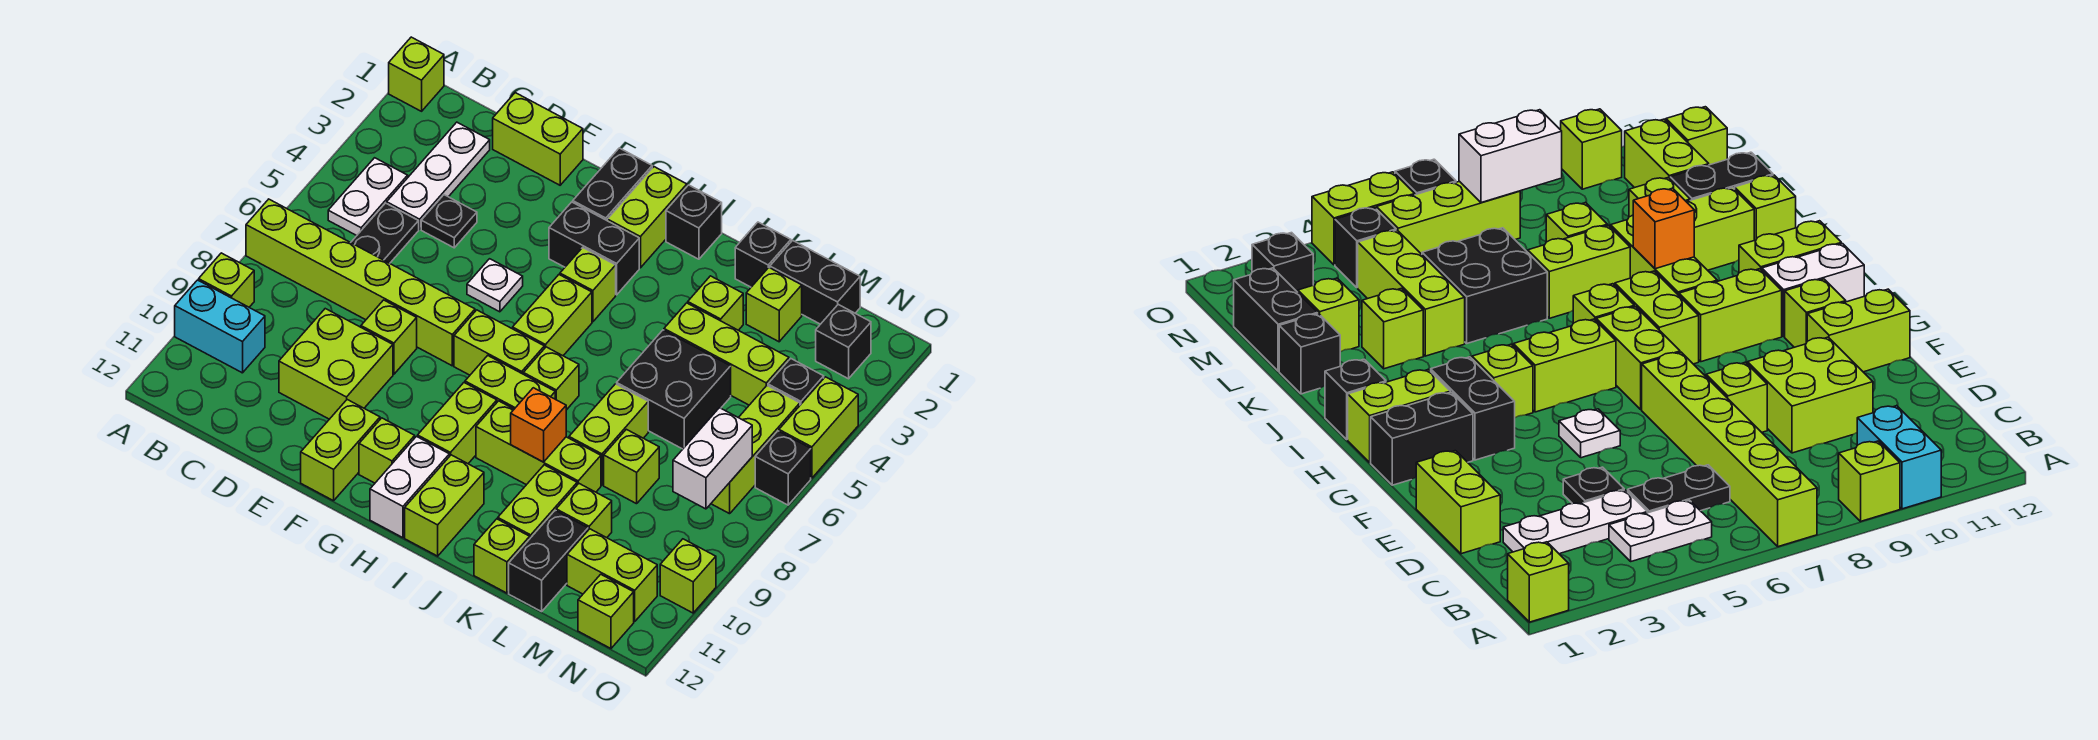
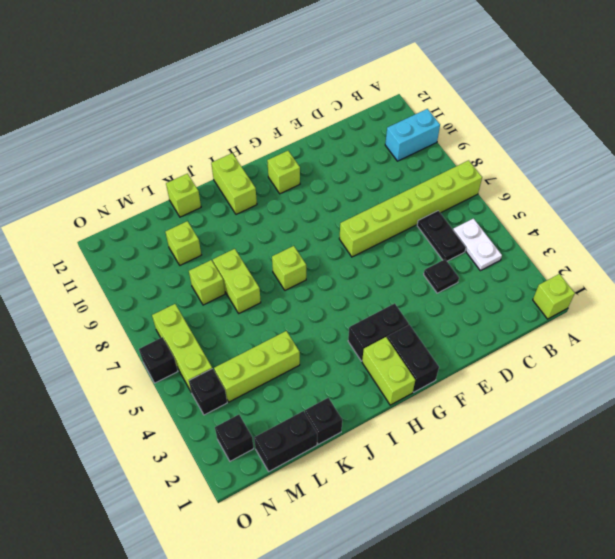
none -> lime brick A9 level 1
none -> white plate C2:C4 level 1
none -> lime brick D1:E1 level 1
none -> lime brick D9:E10 level 1

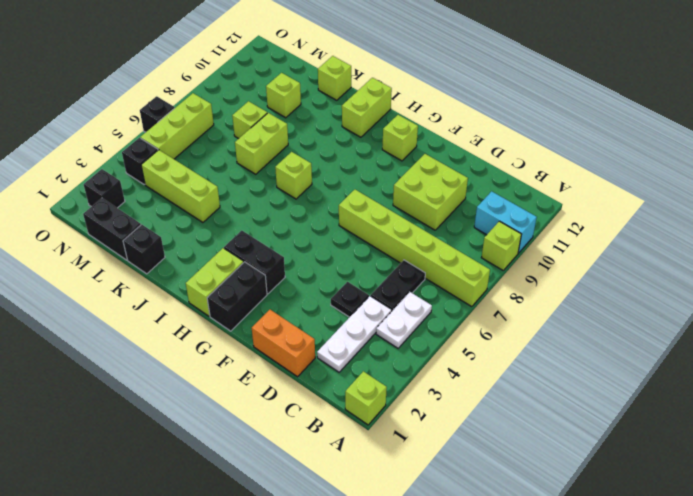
orange brick D1:E1 level 1 -> lime brick D1:E1 level 1
none -> lime brick E8 level 1
none -> white plate F5 level 1
none -> lime brick F11:F12 level 1
none -> lime brick G7:H7 level 1

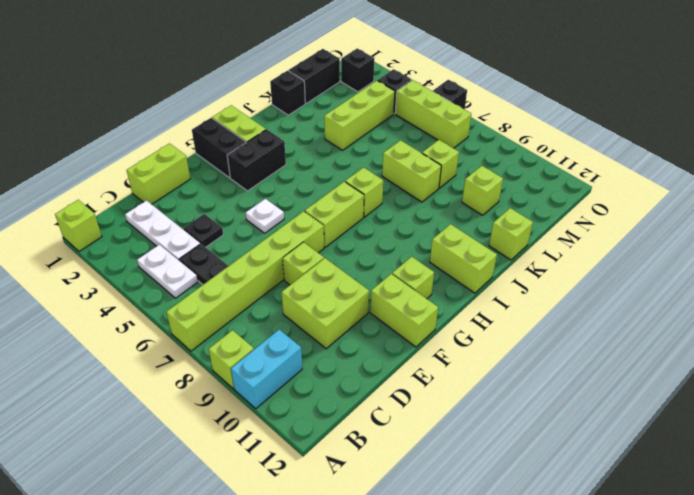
none -> lime brick H4 level 1
none -> lime brick H5:H6 level 1
none -> lime brick H8:I8 level 1
none -> lime brick H9:H10 level 1

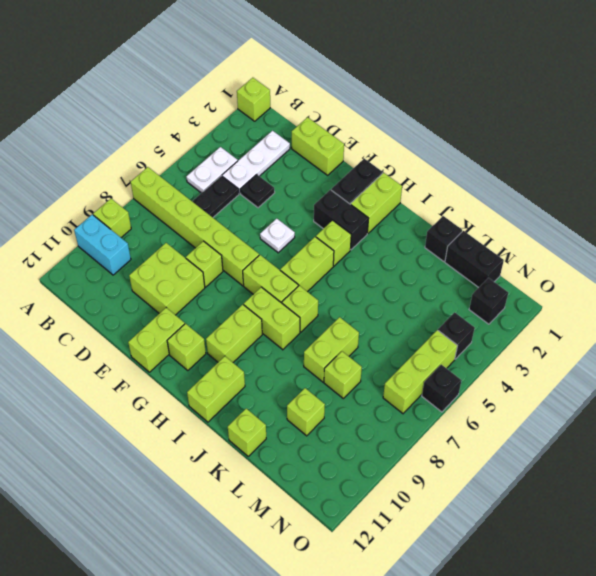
none -> white brick H11:H12 level 1
none -> black brick I1 level 1
none -> lime brick I9:K9 level 1
none -> lime brick K3 level 1

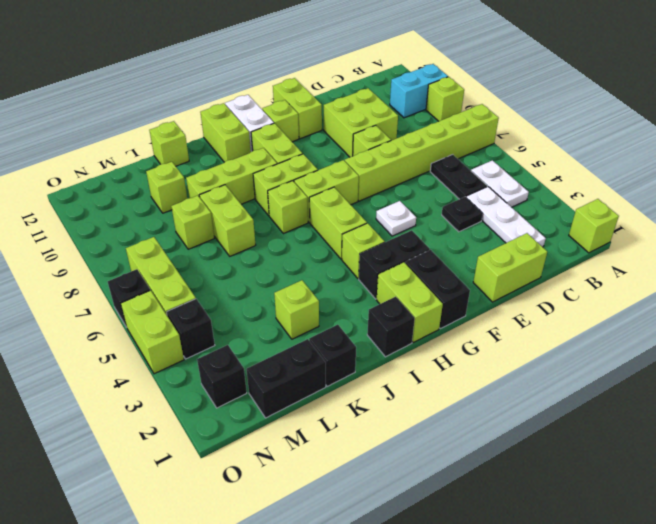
none -> lime brick K4:M4 level 1
none -> black brick K5:L6 level 1
none -> lime brick K10:K11 level 1
none -> lime brick L2 level 1

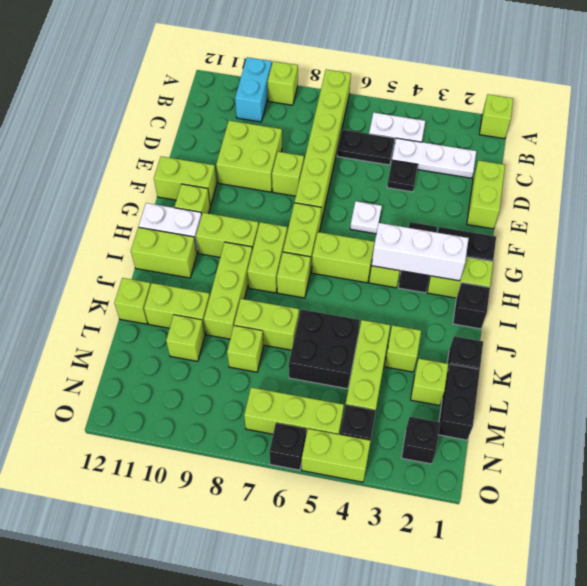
white brick H2:H4 level 2 -> none
none -> black brick L11:L12 level 1
none -> lime brick M11:N11 level 1
none -> lime brick N12 level 1
none -> lime brick O10 level 1

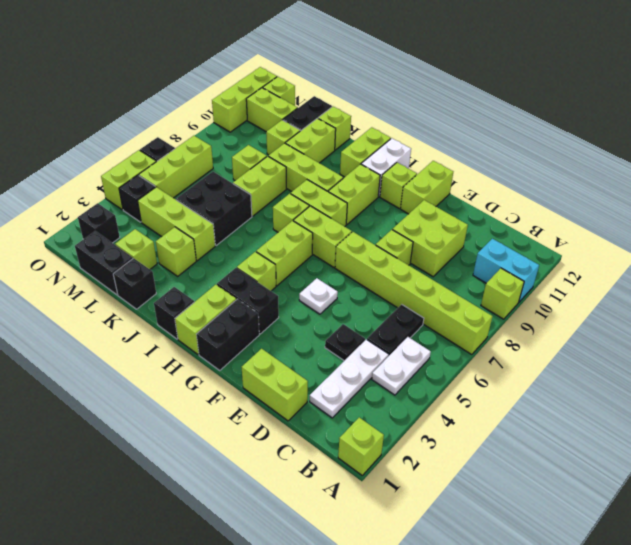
lime brick O10:O12 level 1 -> lime brick O10 level 1
none -> orange brick J9 level 2
none -> white brick N7:N8 level 2

